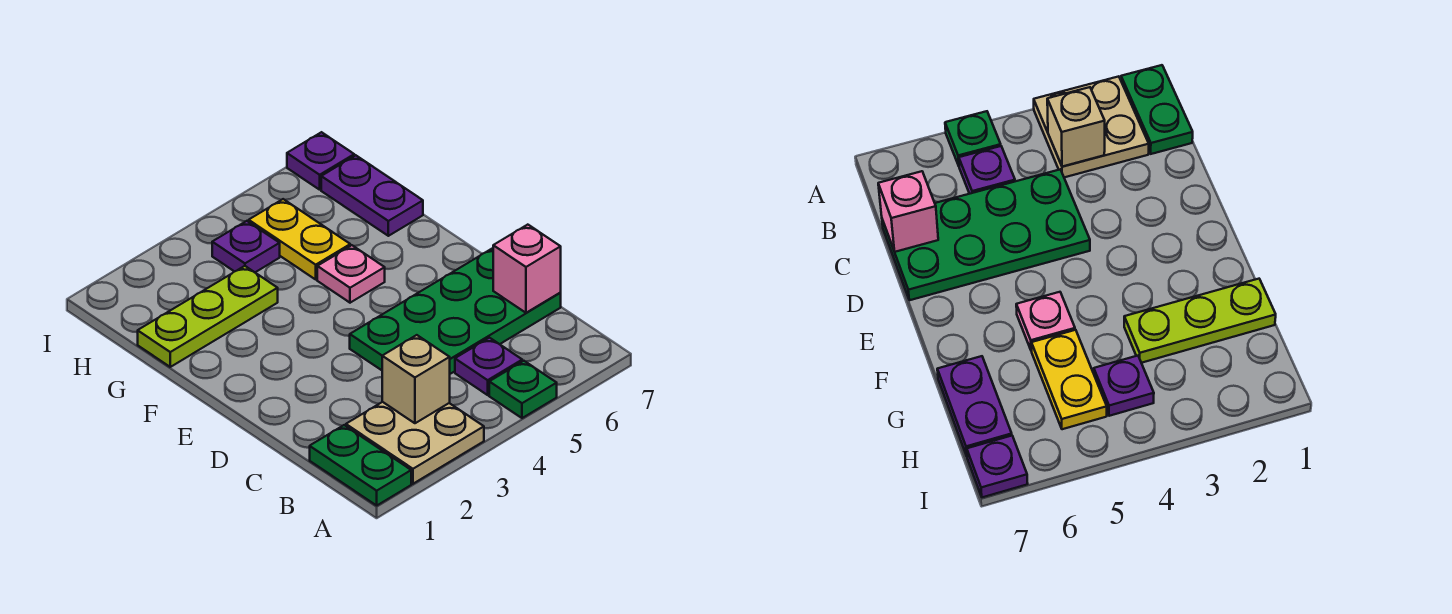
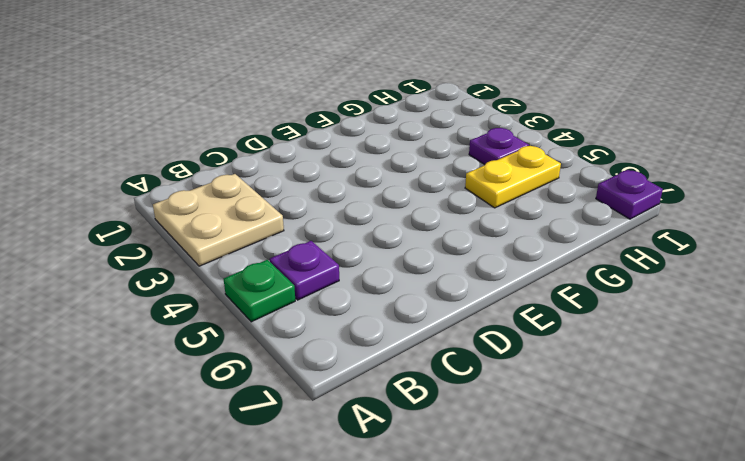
none -> green plate A1:B1 level 1
none -> green plate C4:D7 level 1
none -> pink plate F5 level 1

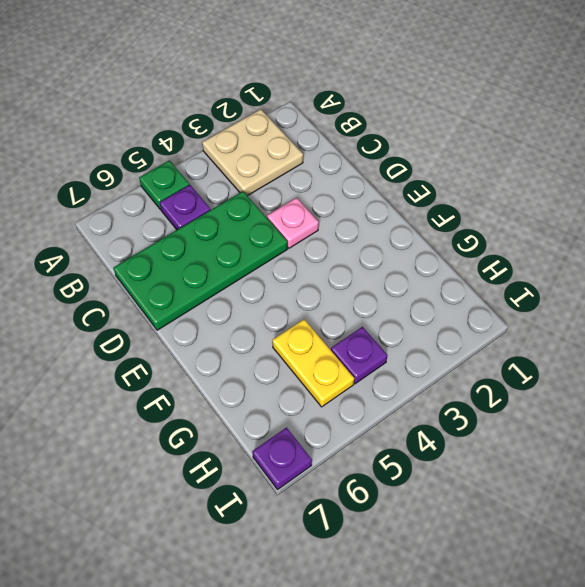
pink plate D3 level 1 -> pink plate F5 level 1
none -> green plate A1:B1 level 1
none -> lime plate G1:G3 level 1
none -> purple plate G7:H7 level 1

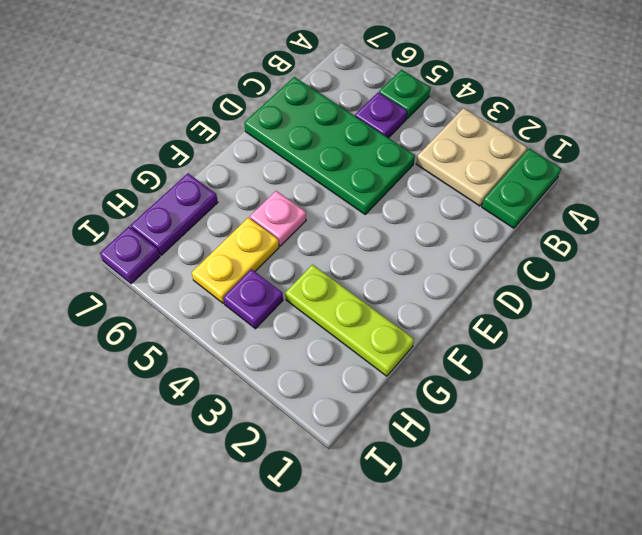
none -> tan brick B3 level 2
none -> pink brick C7 level 2

